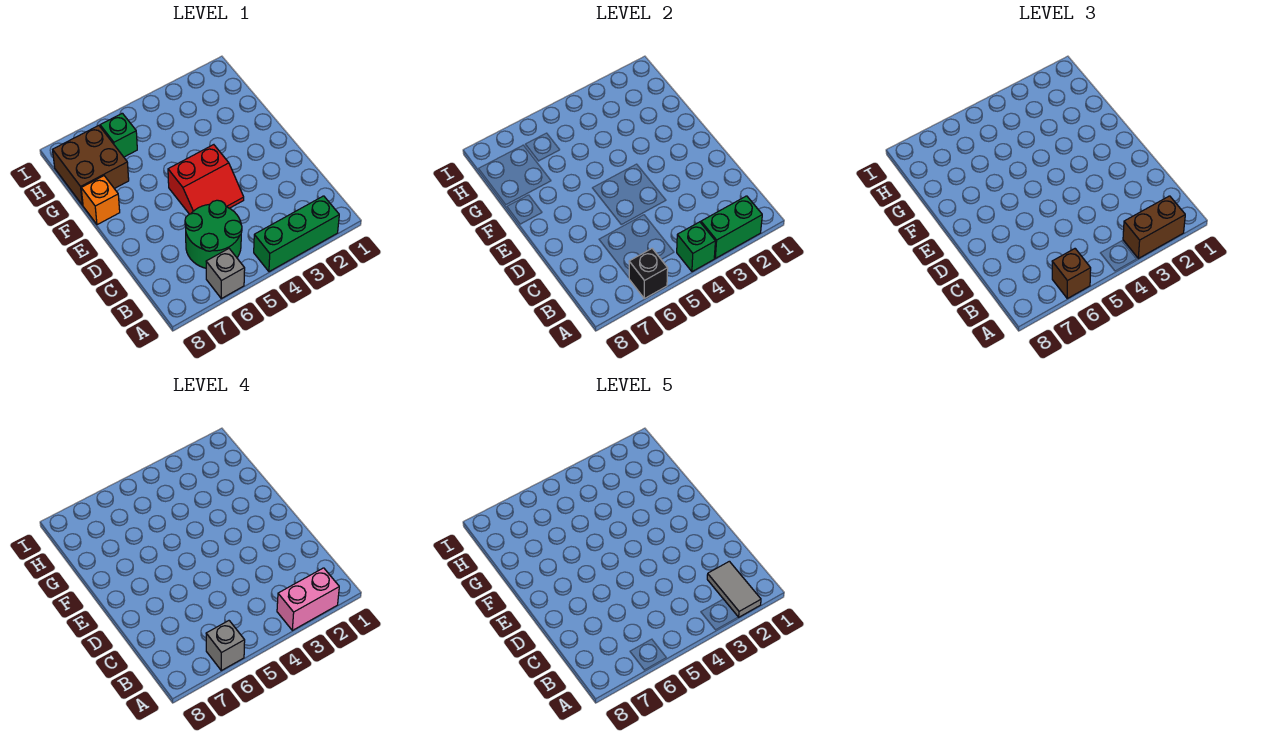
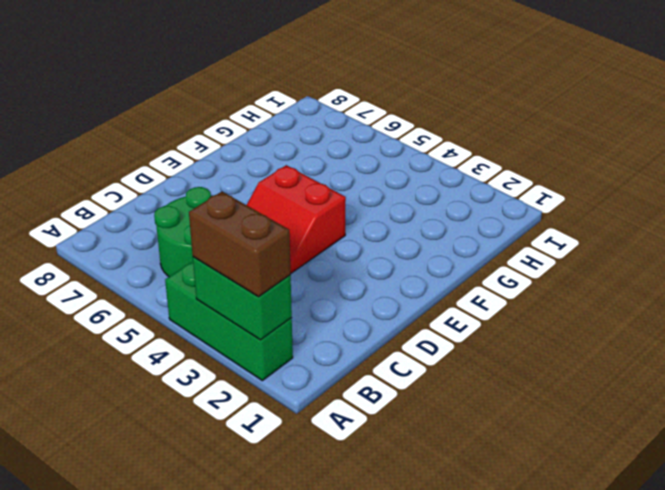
none -> grey brick A6 level 1
none -> orange brick F8 level 1
none -> brown brick G7:H8 level 1

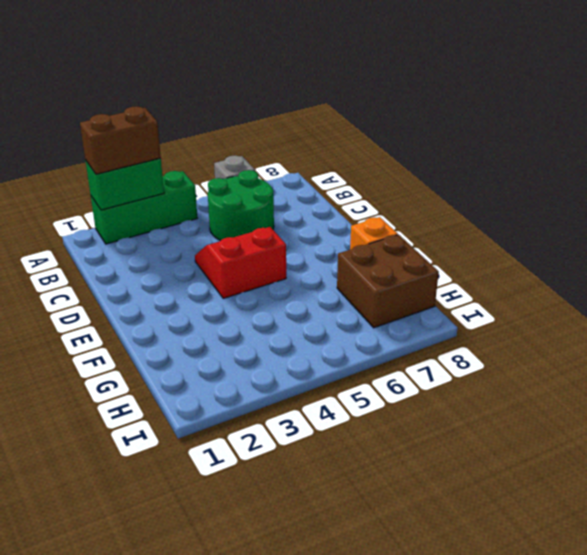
none -> green brick H6 level 1
none -> green brick A4 level 2
none -> black brick A6 level 2

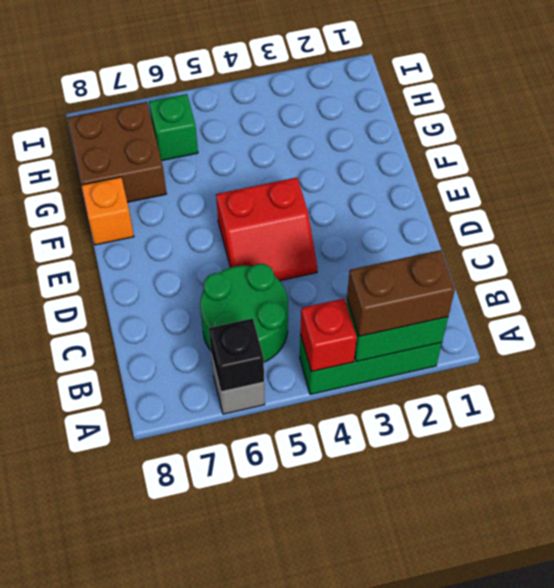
red brick A4 level 2 -> green brick A4 level 2
none -> brown brick A6 level 3
none -> pink brick A2:A3 level 4
none -> grey brick A6 level 4

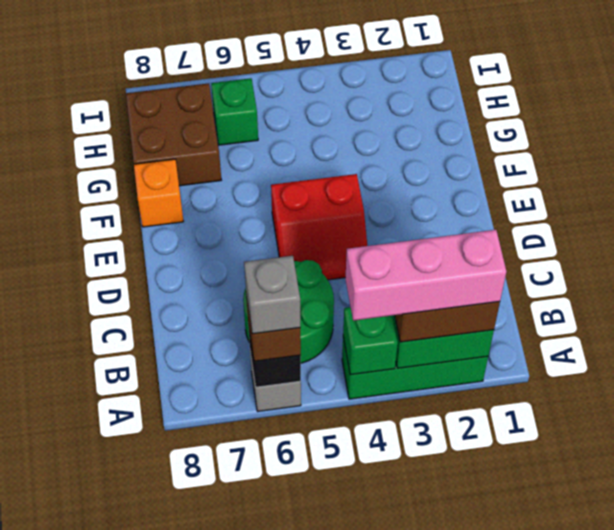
pink brick A2:A4 level 4 -> pink brick A2:A3 level 4
none -> grey tile A2:B2 level 5

